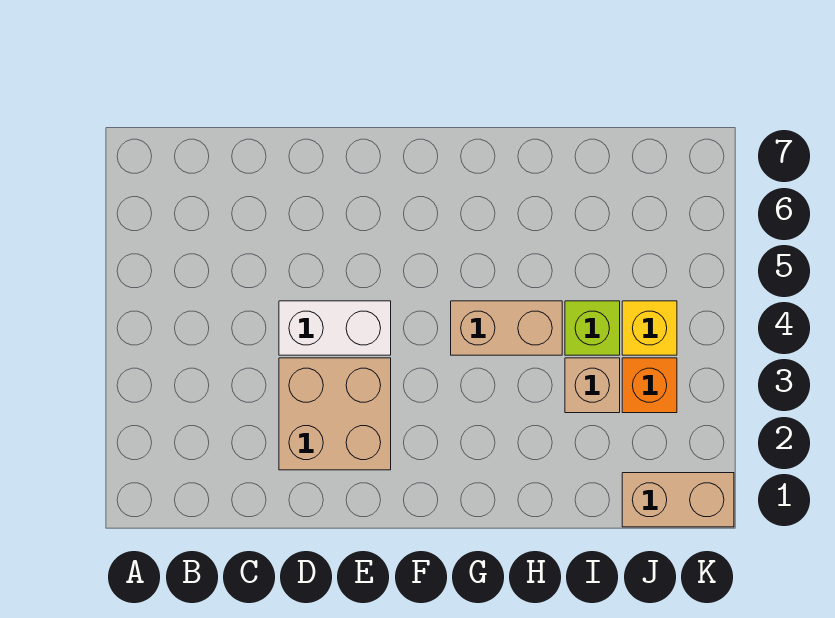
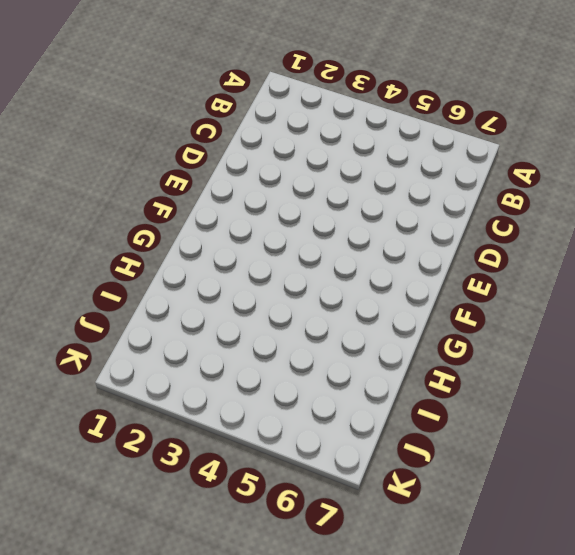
none -> tan brick D2:E3 level 1
none -> white brick D4:E4 level 1

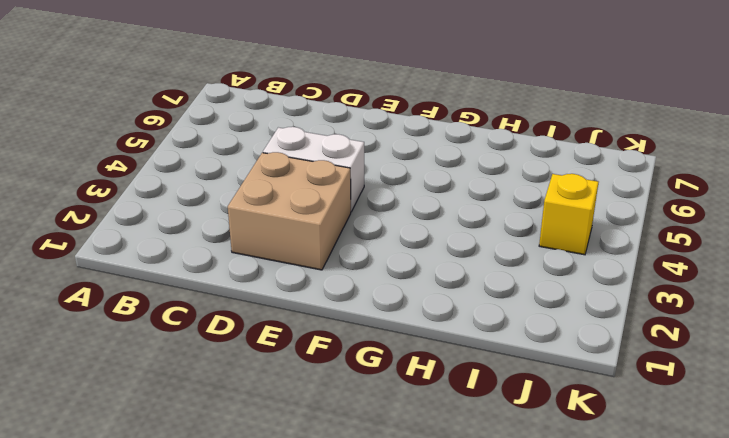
none -> tan brick G4:H4 level 1
none -> tan brick I3 level 1

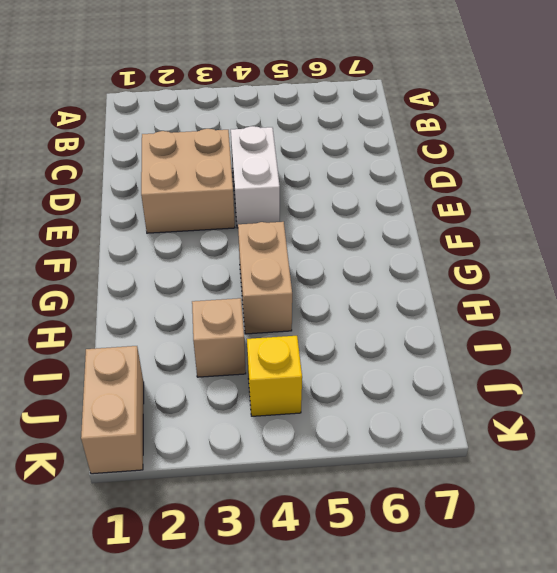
none -> lime brick I4 level 1
none -> orange brick J3 level 1

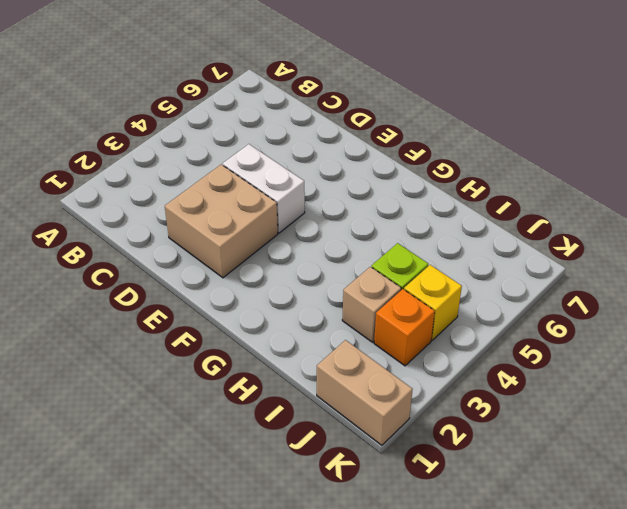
none -> tan brick G4:H4 level 1

